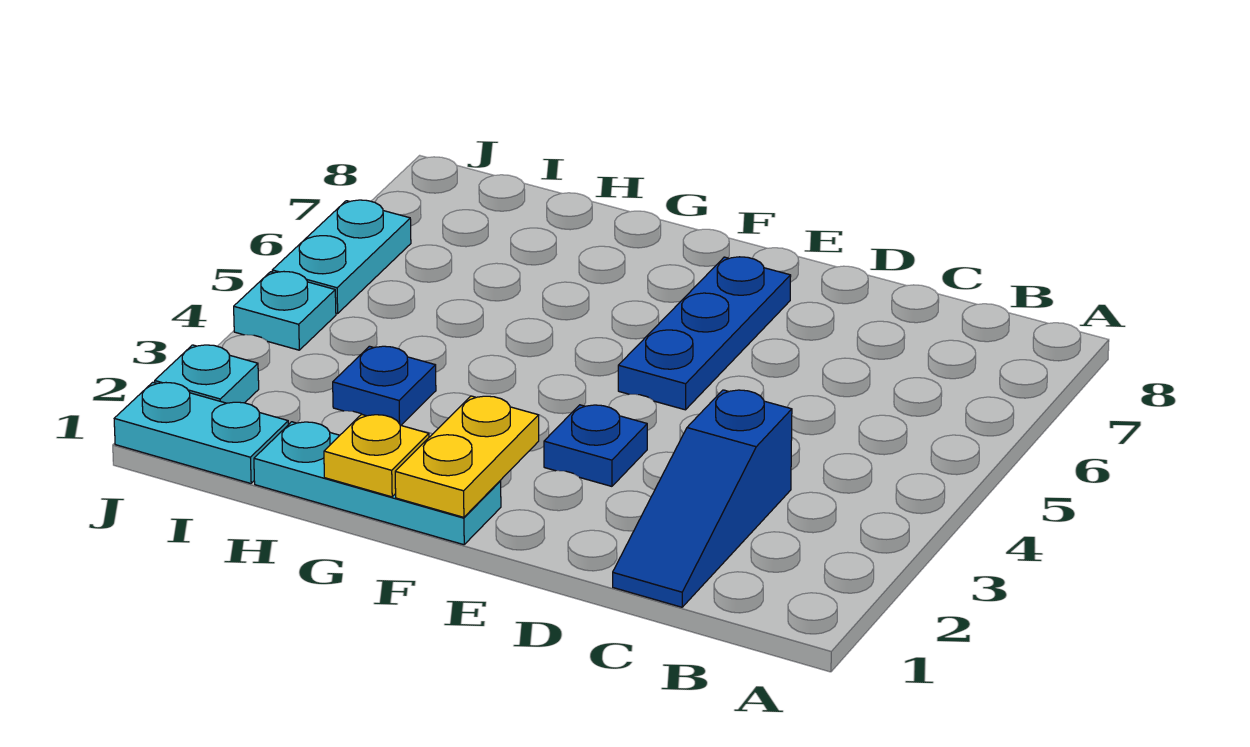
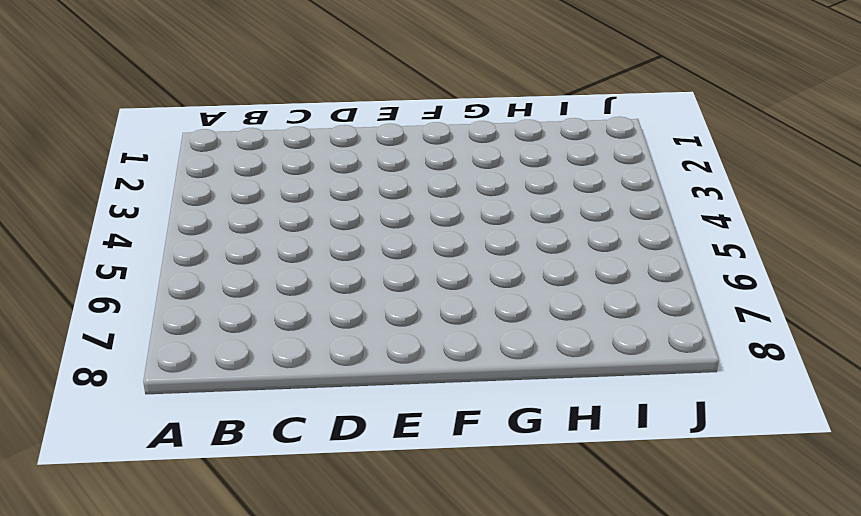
none -> blue slope C1:C3 level 1 top 3
none -> blue plate E3 level 1

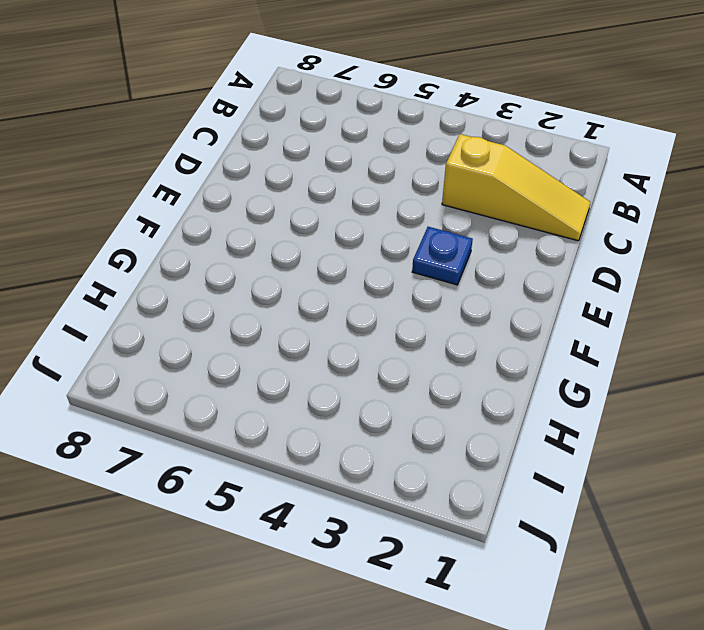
yellow slope C1:C3 level 1 top 3 -> blue slope C1:C3 level 1 top 3
none -> blue plate E5:E7 level 1
none -> cyan plate F1:H1 level 1

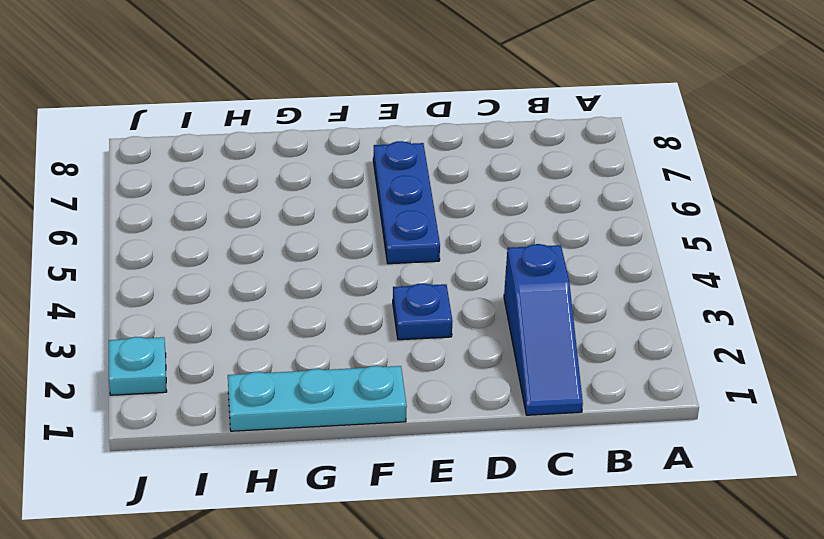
none -> blue plate H3 level 1
none -> cyan plate I1:J1 level 1

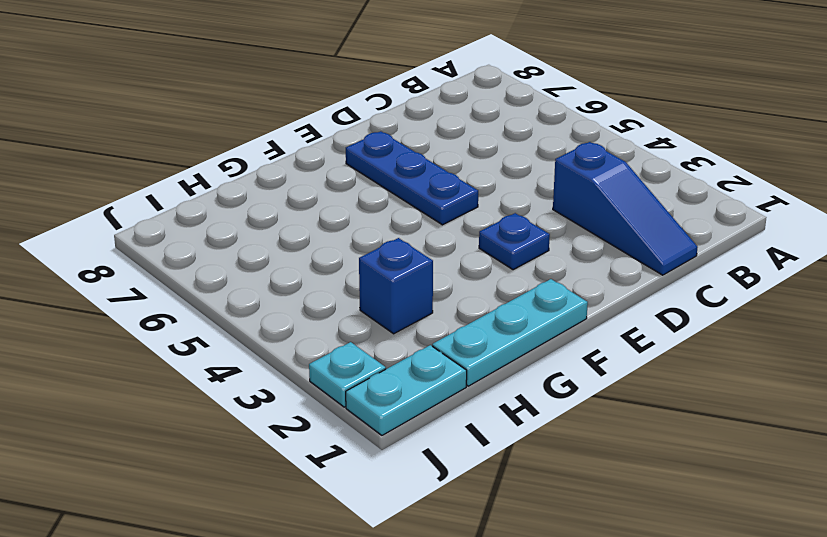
blue brick H3 level 1 -> blue plate H3 level 1
none -> cyan plate J4 level 1
none -> cyan plate J5:J6 level 1

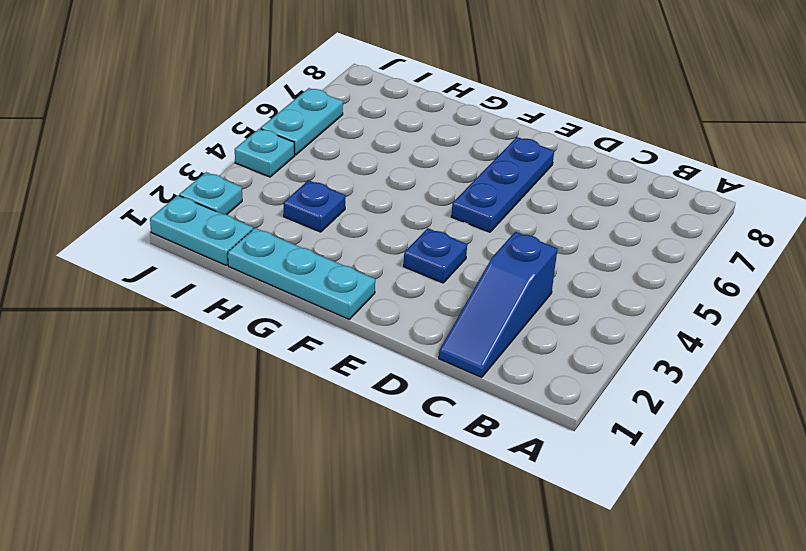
none -> yellow plate F1:F2 level 2
none -> yellow plate G1 level 2

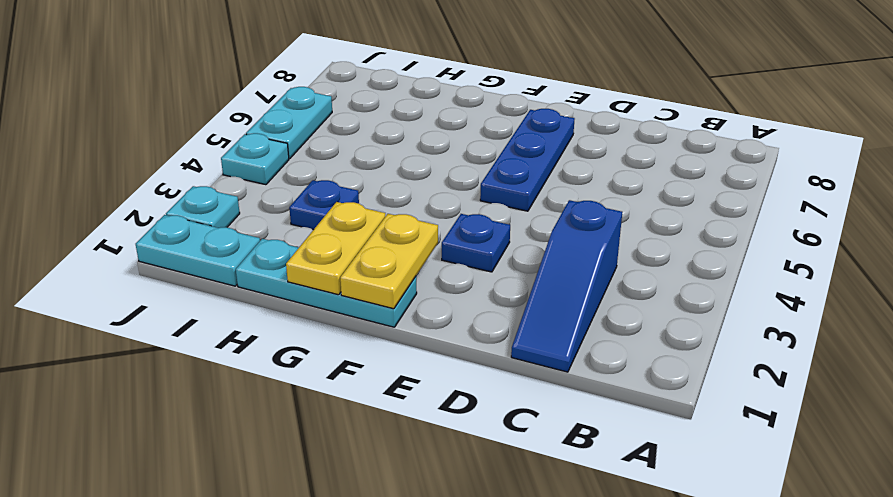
yellow plate G1:G2 level 2 -> yellow plate G1 level 2

